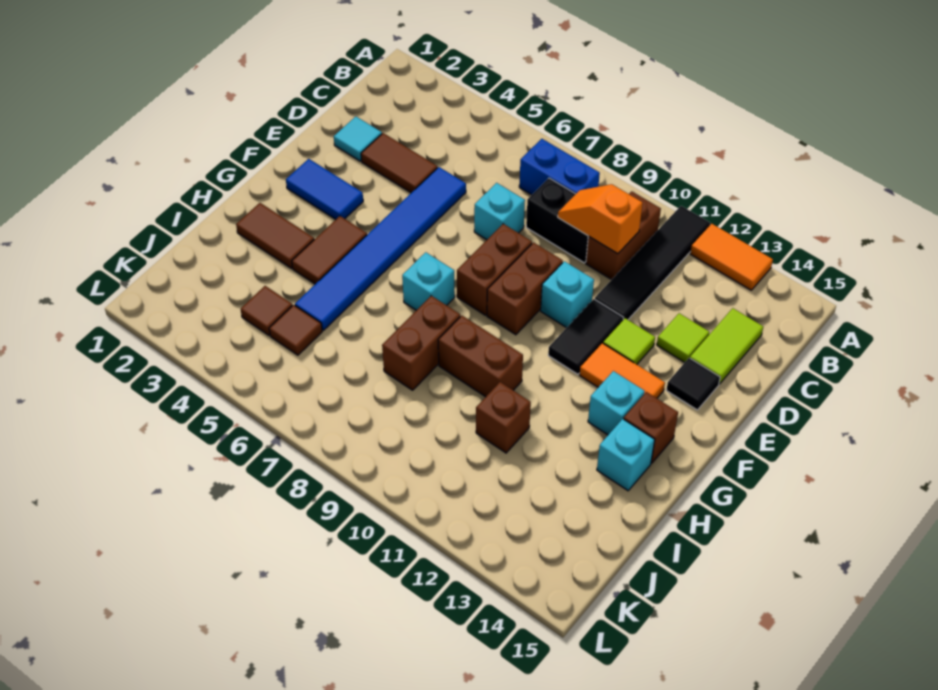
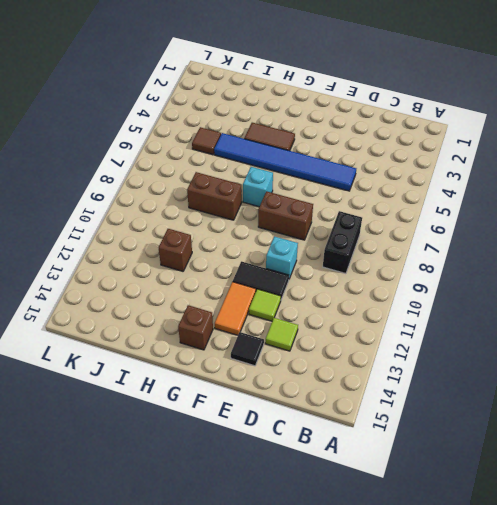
none -> black tile A11:D11 level 1
none -> orange tile A12:A13 level 1
none -> blue brick B7:B8 level 1
none -> brown brick B10:C10 level 1

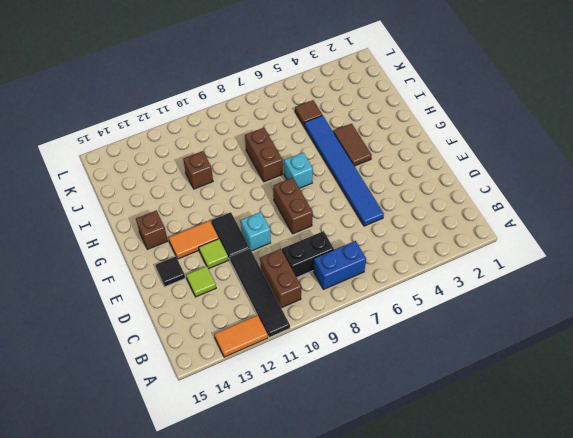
none -> lime tile C14:D14 level 1
none -> cyan tile D2 level 1
none -> brown tile D3:D4 level 1
none -> cyan brick D7 level 1

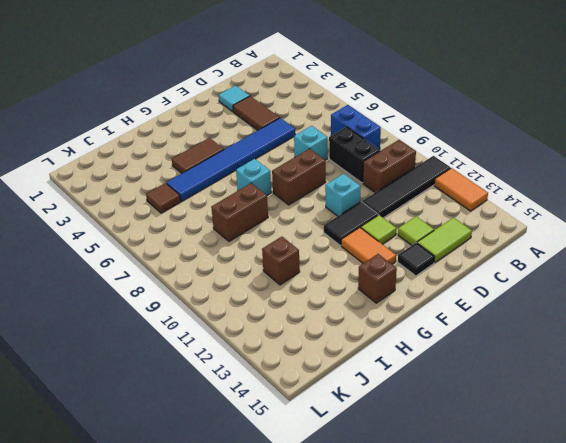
none -> brown brick E9:F9 level 1
none -> blue tile F2:F3 level 1
none -> cyan brick G13 level 1
none -> brown tile H2:H3 level 1

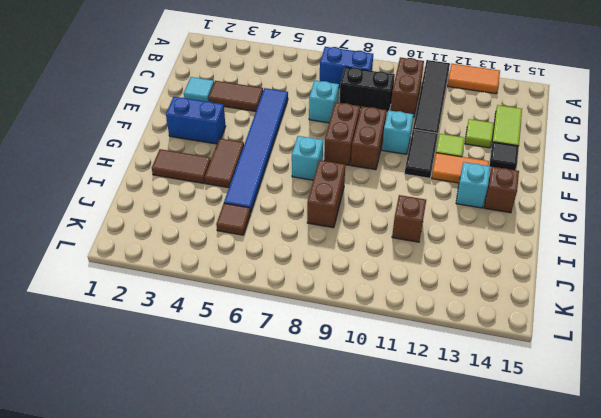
blue brick F2:F3 level 1 -> blue tile F2:F3 level 1
none -> brown brick H9:H10 level 1
none -> cyan brick H14 level 1
none -> brown tile J4 level 1
none -> orange slope C9:C10 level 2 top 10

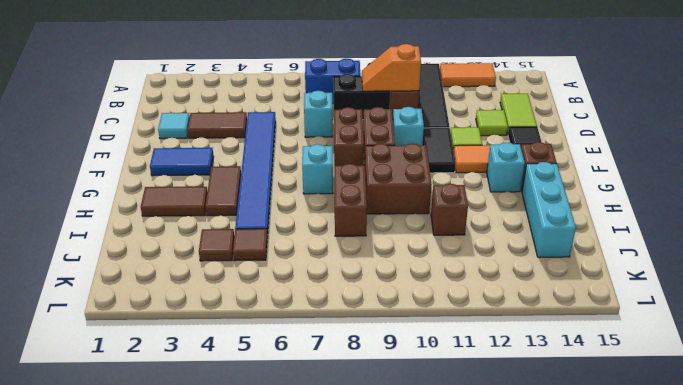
brown brick G9:H10 level 1 -> brown brick H9:H10 level 1
cyan brick H14:J14 level 1 -> cyan brick H14 level 1

